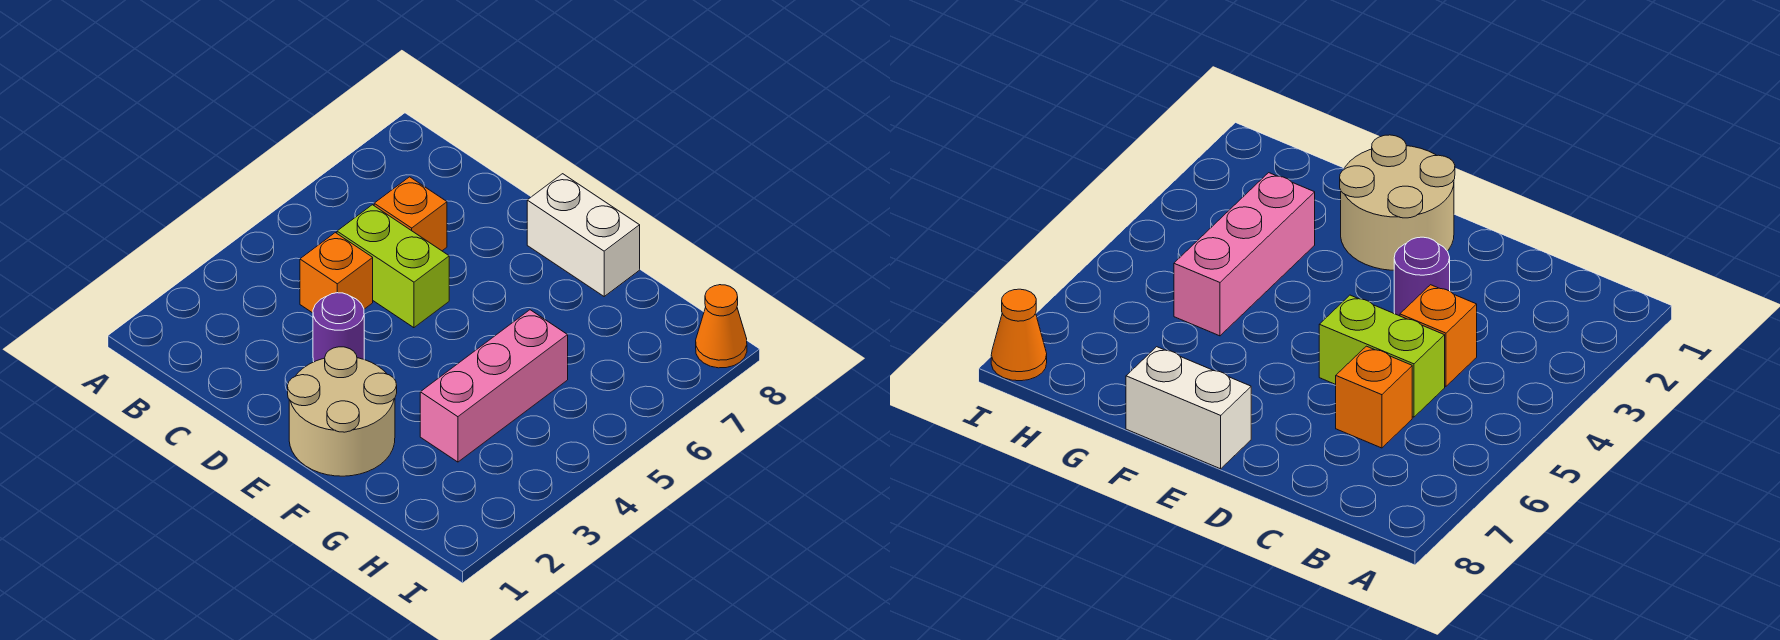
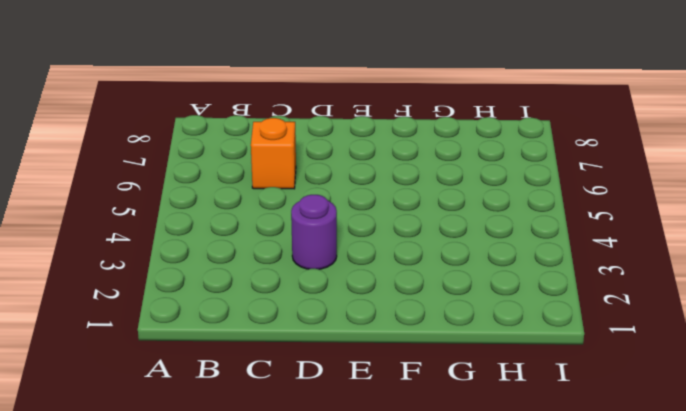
none -> orange brick C4 level 1
none -> lime brick C5:D5 level 1

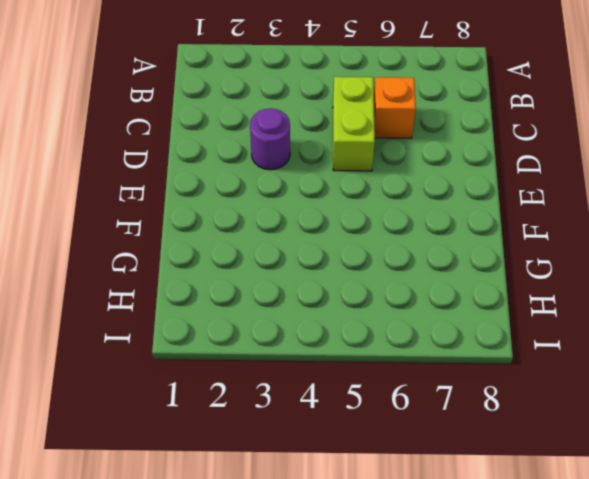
none -> orange brick C4 level 1
none -> tan round brick E1:F2 level 1

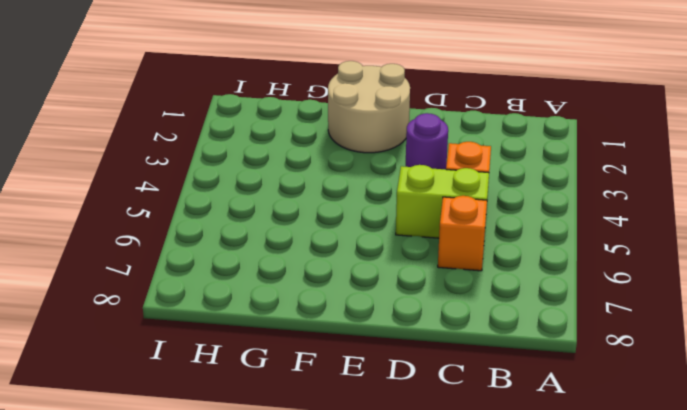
none -> white brick E8:F8 level 1
none -> pink brick G3:G5 level 1

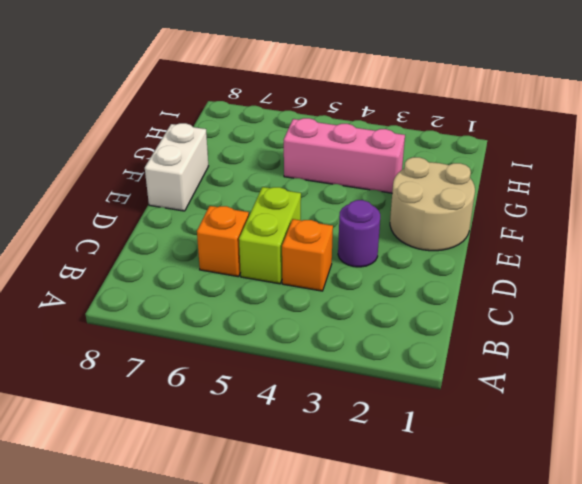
none -> orange cone I8 level 1

